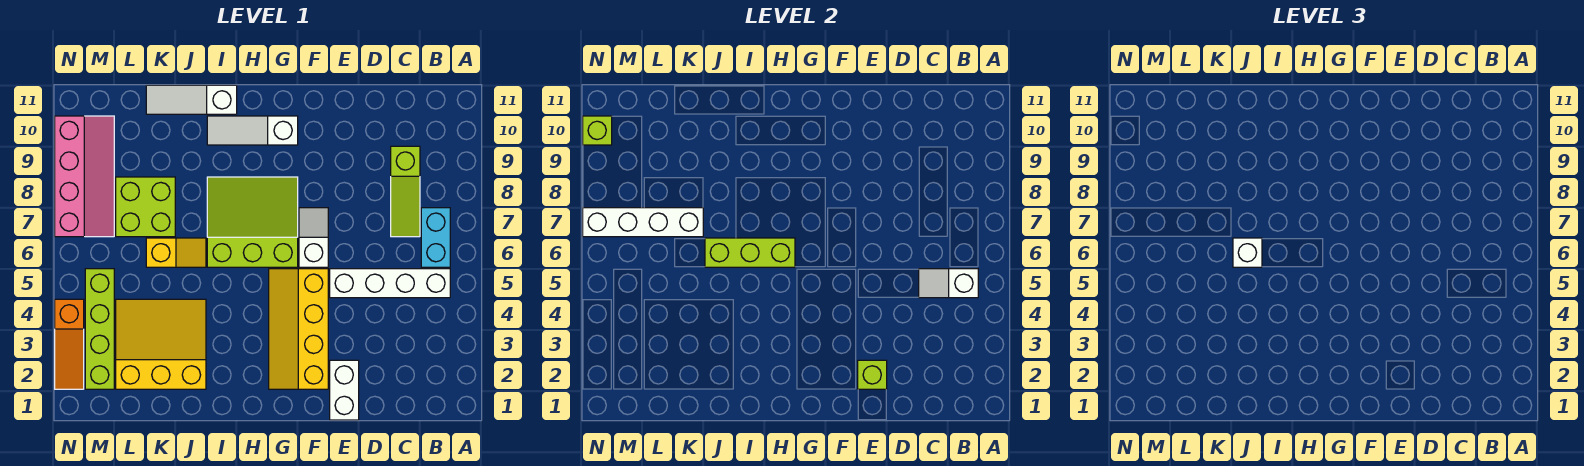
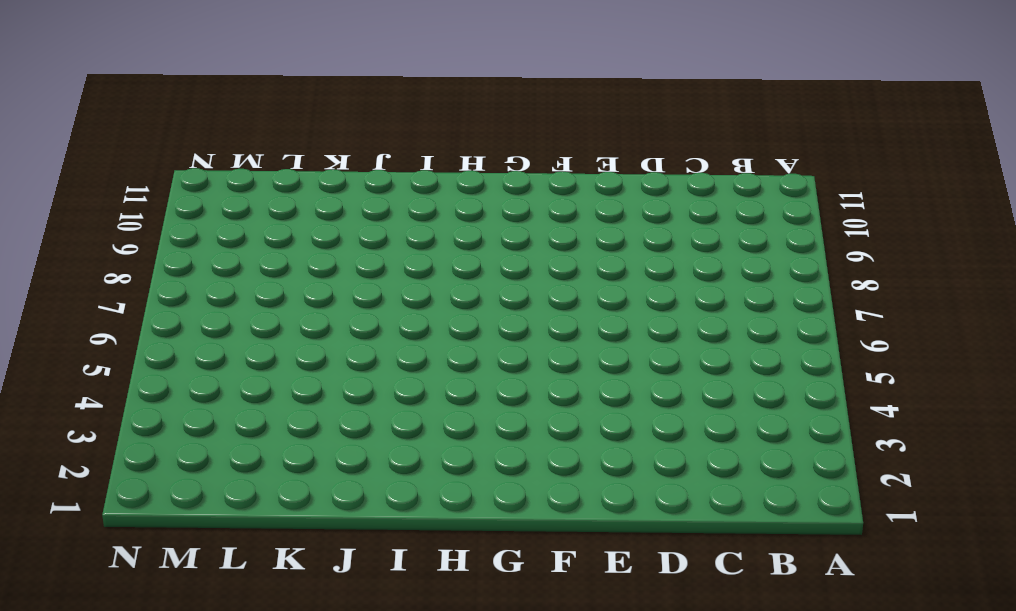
none -> white brick B5:E5 level 1
none -> cyan brick B6:B7 level 1
none -> lime slope C7:C9 level 1 top 9

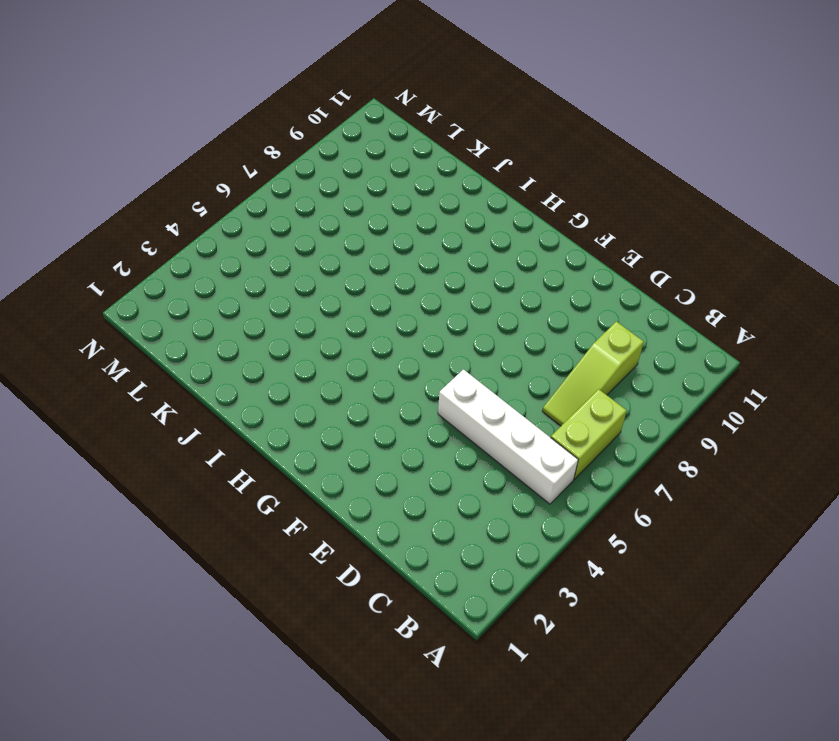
lime brick B6:B7 level 1 -> cyan brick B6:B7 level 1
none -> white brick E1:E2 level 1
none -> yellow slope F2:G5 level 1 top F
none -> white slope F6:F7 level 1 top 6

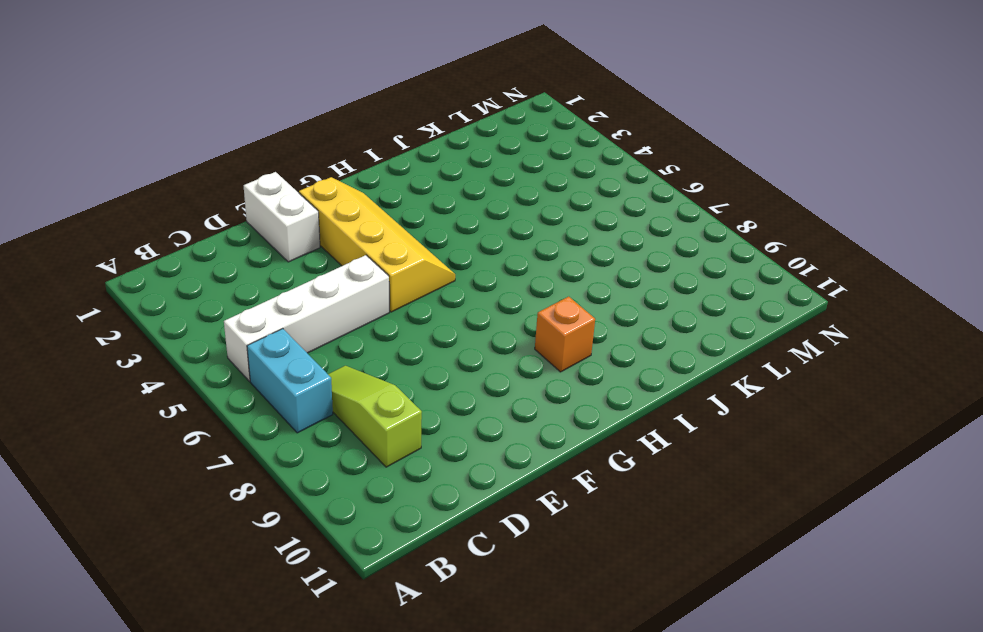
orange brick H9 level 1 -> none
none -> white slope F6:F7 level 1 top 6
none -> lime slope G6:I8 level 1 top 6
none -> white slope G10:I10 level 1 top G

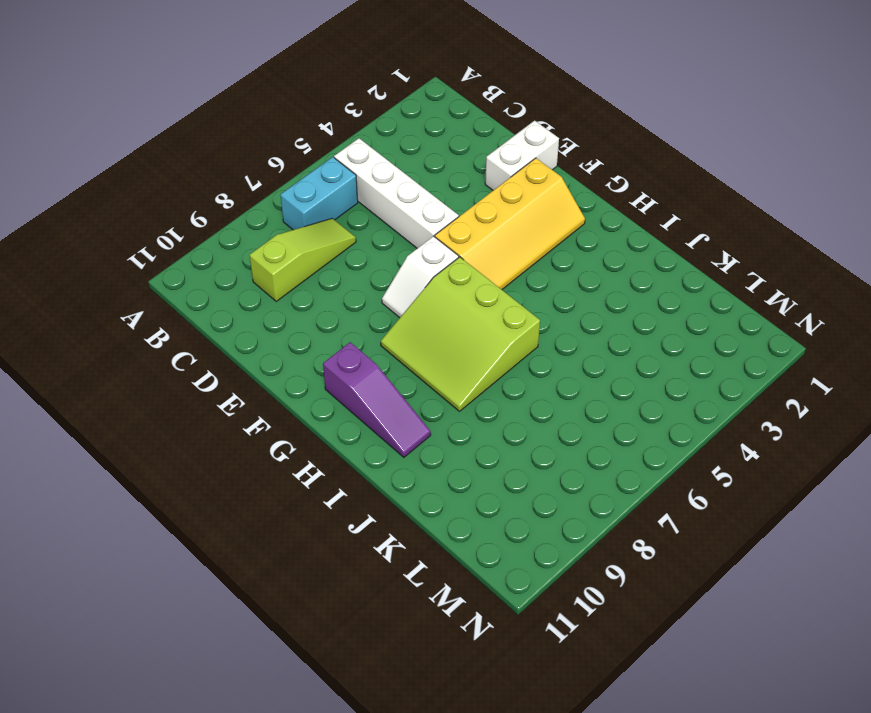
purple slope G10:I10 level 1 top G -> white slope G10:I10 level 1 top G
none -> white slope I11:K11 level 1 top I
none -> yellow slope J2:L4 level 1 top 2
none -> yellow slope J6:K6 level 1 top K

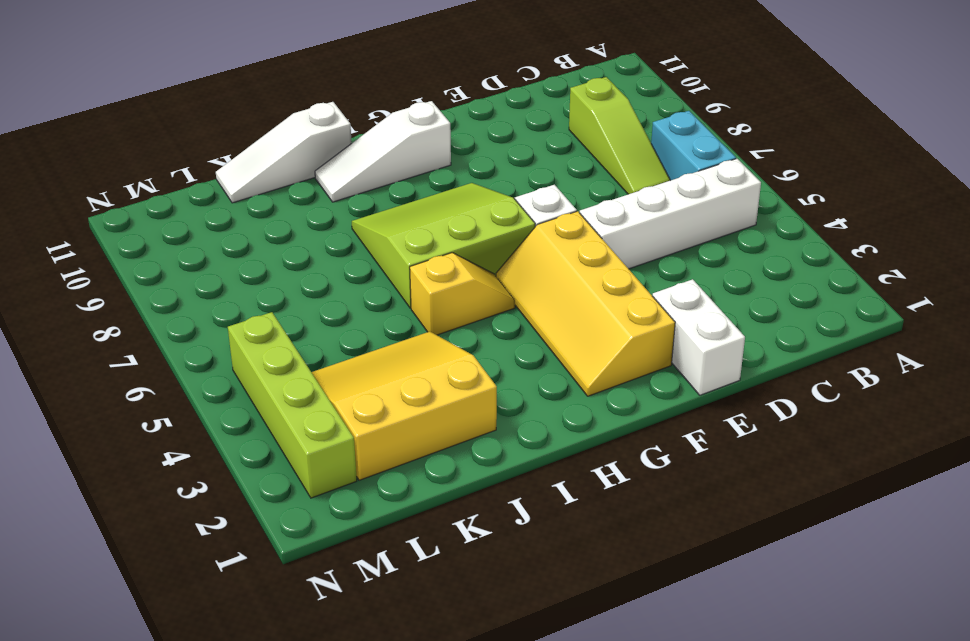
yellow slope H5:I5 level 1 top I -> yellow slope J6:K6 level 1 top K
none -> lime brick K7:L8 level 1
none -> pink slope M7:N10 level 1 top N
none -> orange slope N2:N4 level 1 top 4

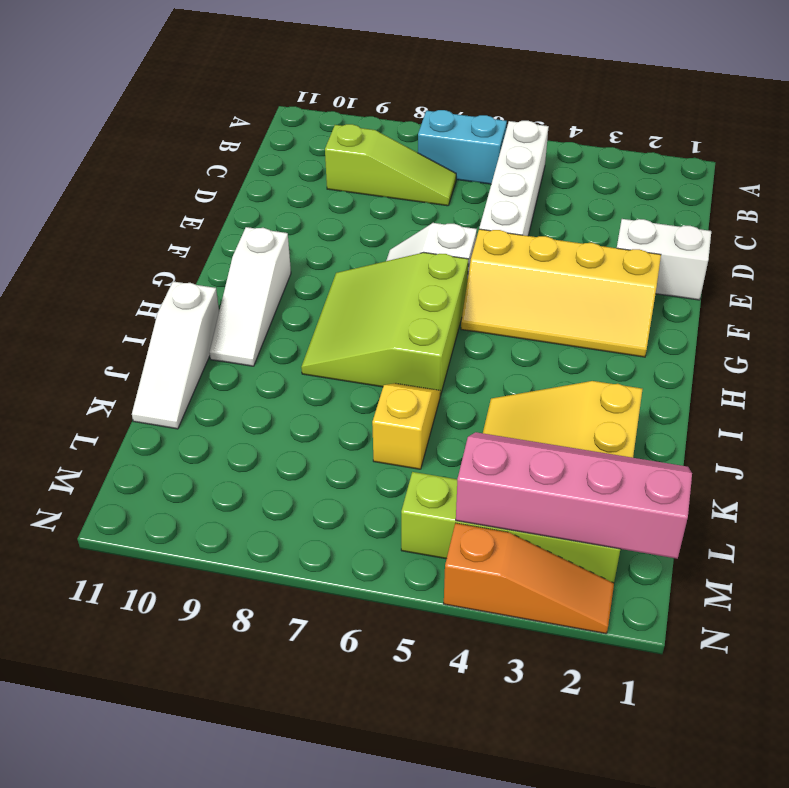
pink slope L1:M4 level 2 top M -> pink slope M7:N10 level 1 top N
none -> lime brick K7:L8 level 1
none -> white slope B5:C5 level 2 top B
none -> lime brick E2 level 2

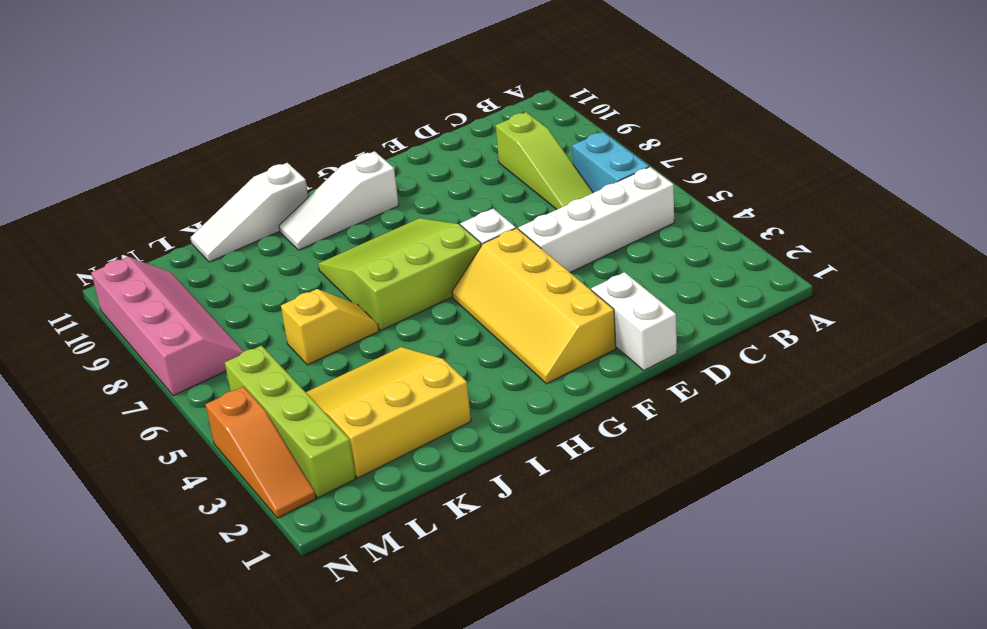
none -> lime brick K7:L8 level 1
none -> white slope B5:C5 level 2 top B
none -> lime brick E2 level 2

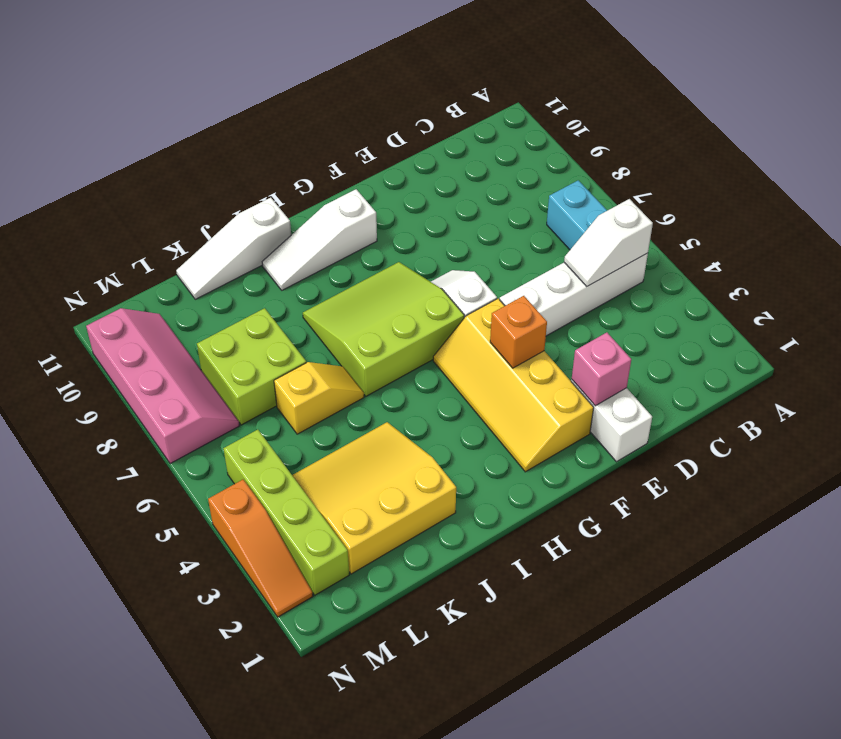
pink brick E2 level 2 -> lime brick E2 level 2
orange brick F4 level 2 -> none
none -> lime slope C7:C9 level 1 top 9
none -> lime brick H6:J6 level 2
none -> white brick K7:N7 level 2

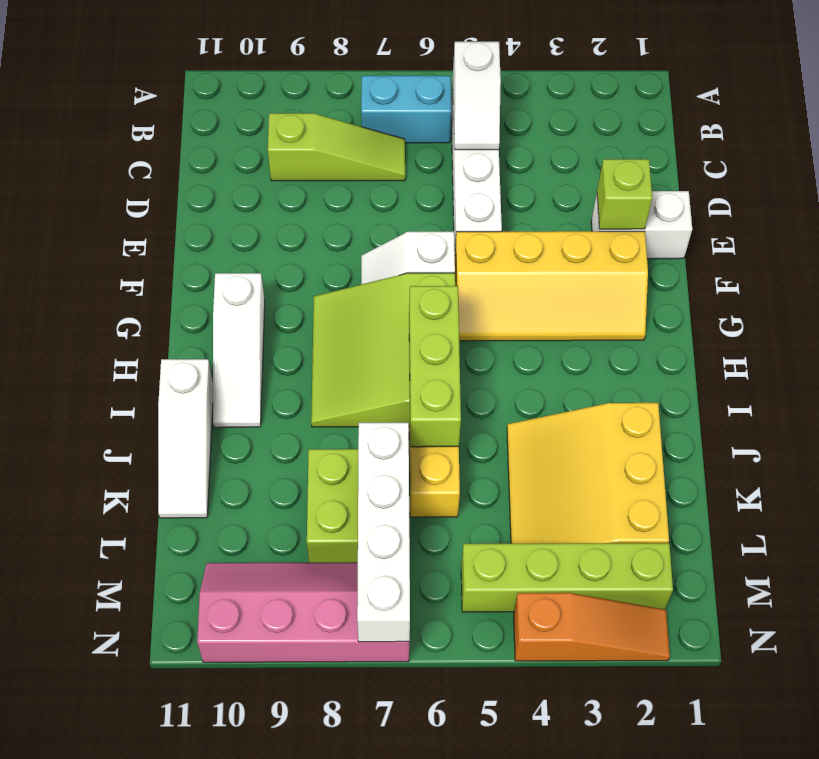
none -> lime brick N10 level 2
none -> white brick J6 level 3

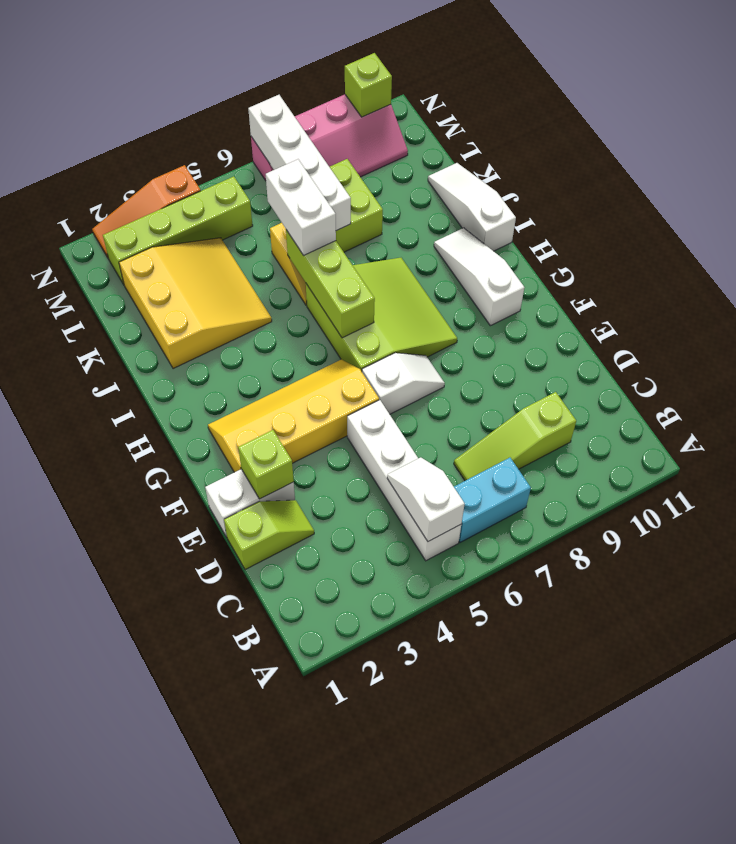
lime slope D1:D2 level 1 top 1 -> none
white brick J6:K6 level 3 -> white brick J6 level 3

